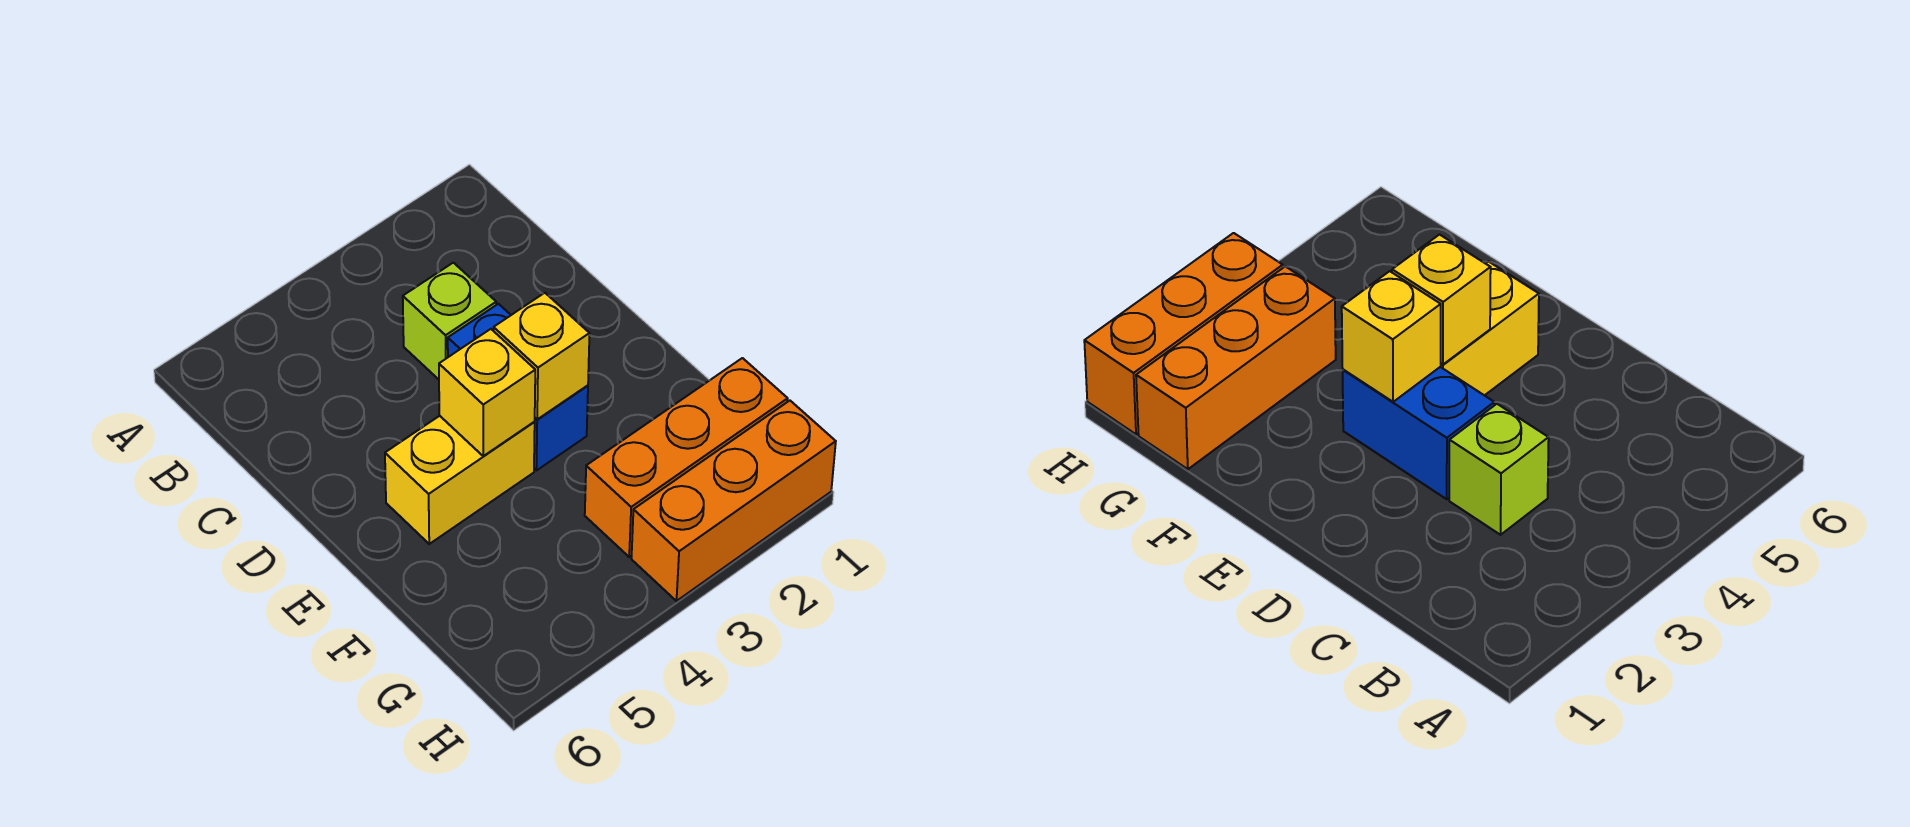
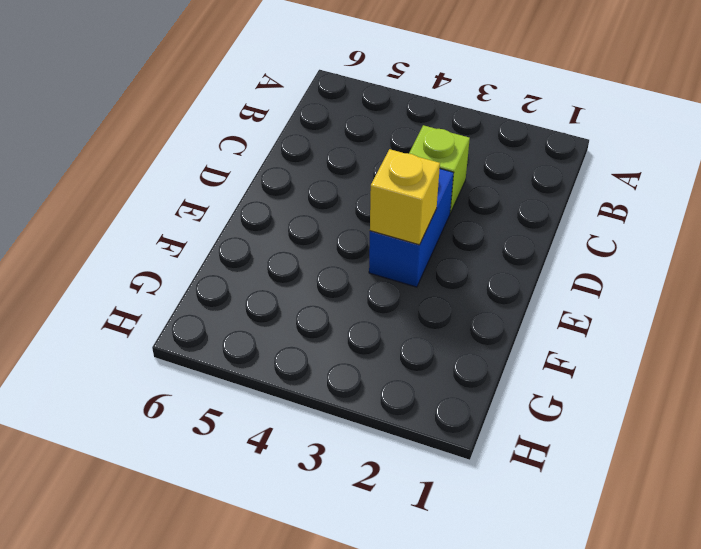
none -> yellow brick E4:E5 level 1
none -> orange brick G1:G3 level 1

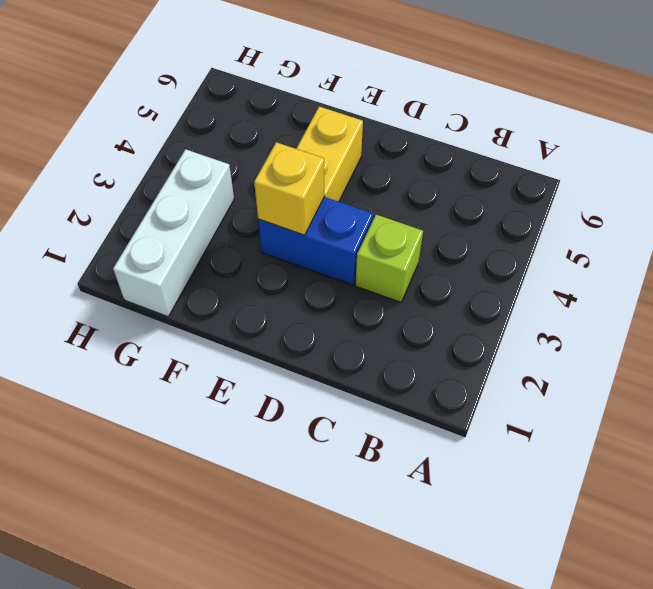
white brick G1:G3 level 1 -> orange brick G1:G3 level 1
none -> orange brick H1:H3 level 1
none -> yellow brick E4 level 2

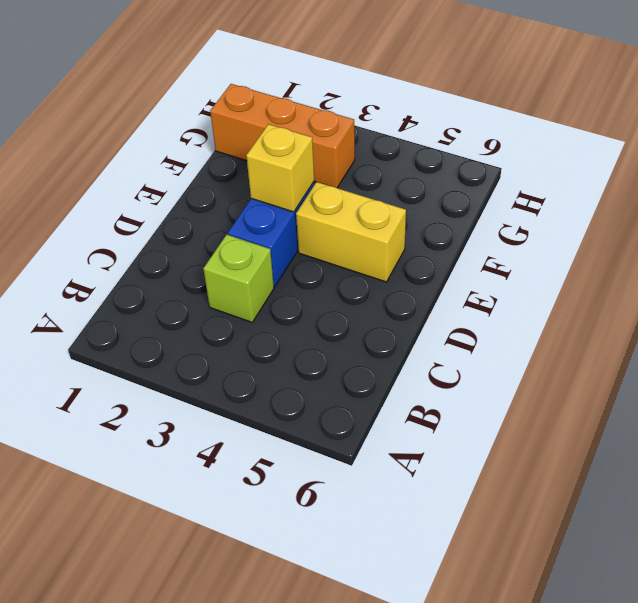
none -> orange brick H1:H3 level 1
none -> yellow brick E4 level 2

